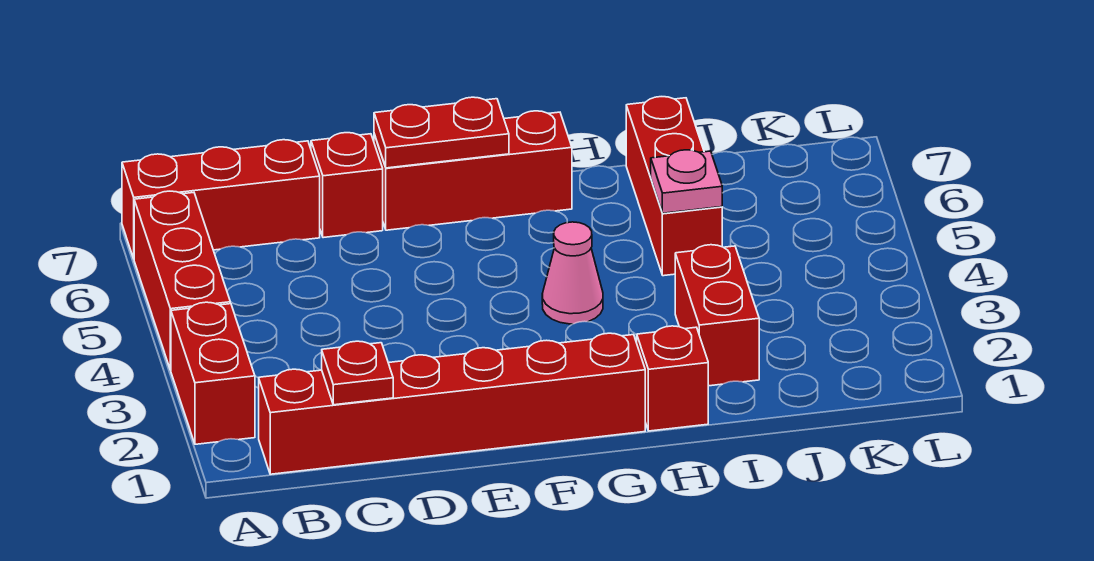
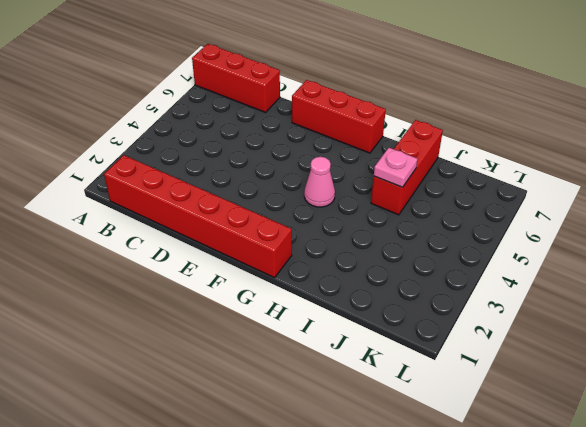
none -> red brick A2:A3 level 1
none -> red brick A4:A6 level 1
none -> red brick D7 level 1

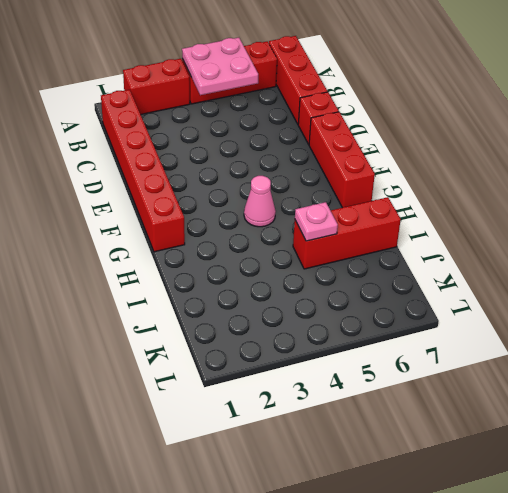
pink plate A4:B5 level 2 -> none
none -> red brick H1 level 1
none -> red brick I2:I3 level 1
none -> red plate C1 level 2

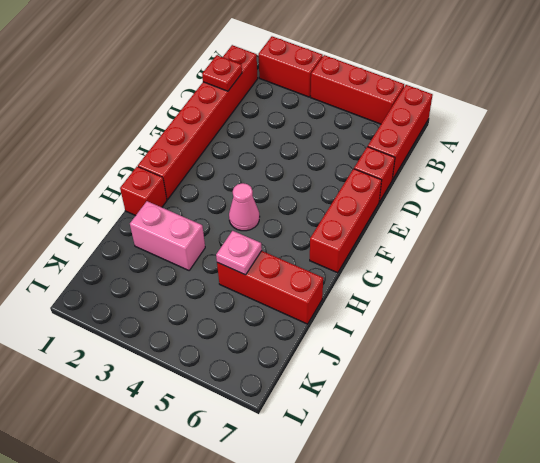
pink brick I2:I3 level 1 -> red brick I2:I3 level 1
none -> red plate E7:F7 level 2

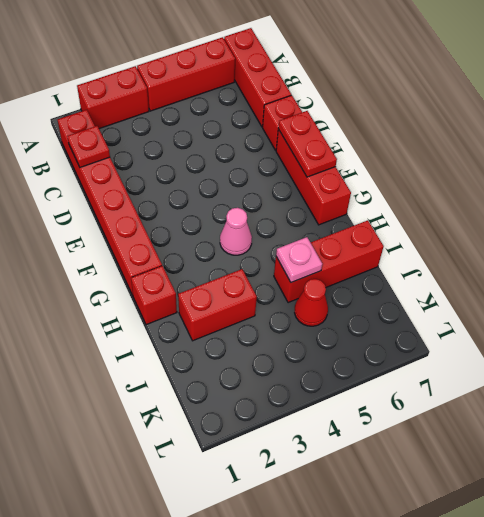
red cone J5 level 1 -> none

